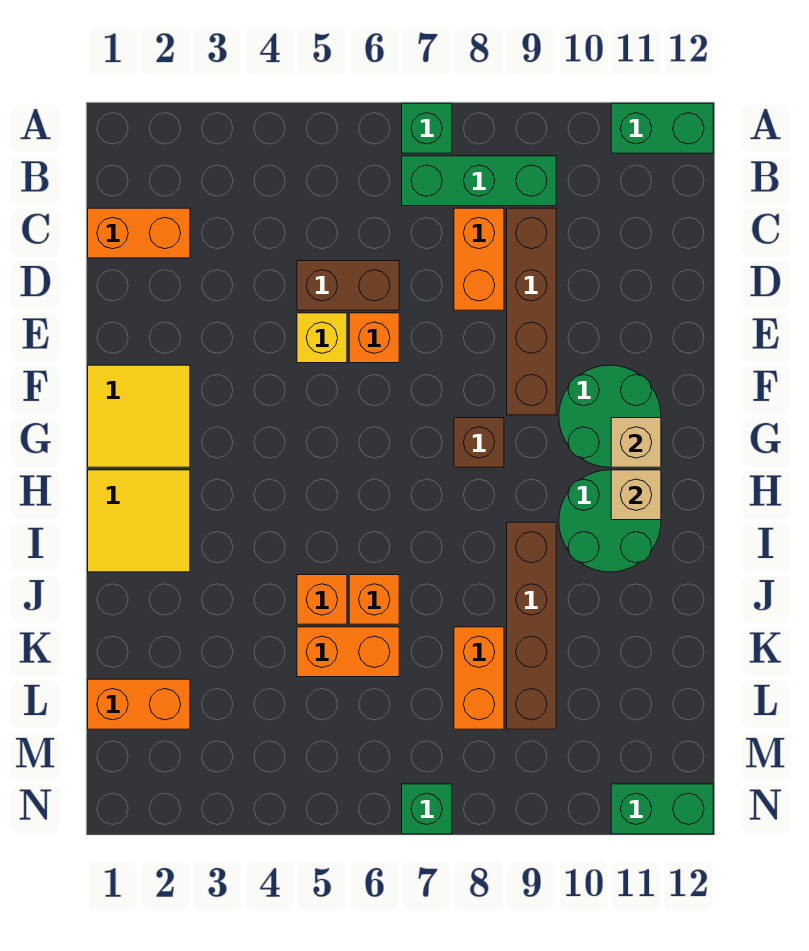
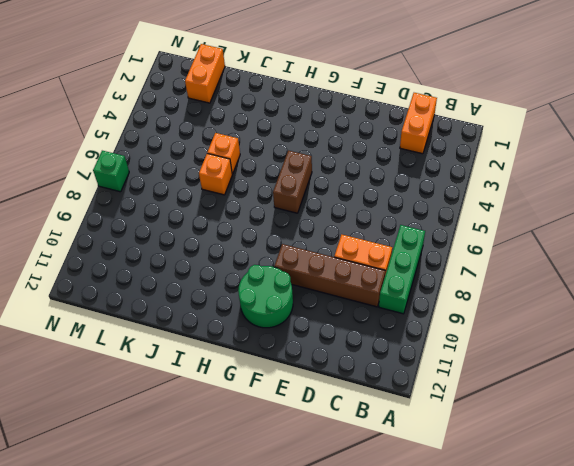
brown brick G5:G6 level 1 -> brown brick D5:D6 level 1
none -> green brick A7 level 1
none -> green brick A11:A12 level 1
none -> yellow brick E5 level 1

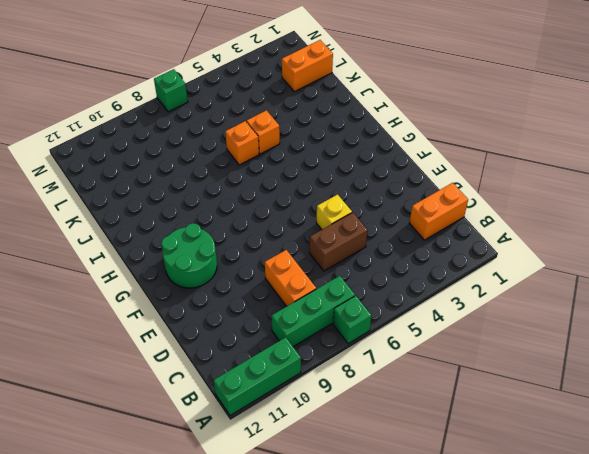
green brick A10:A12 level 1 -> green brick A11:A12 level 1
none -> brown brick C9:F9 level 1
none -> orange brick E6 level 1
none -> yellow tile F1:G2 level 1

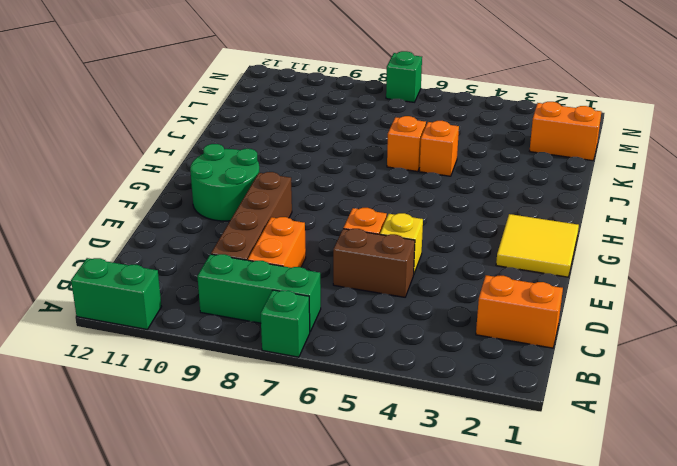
none -> brown brick G8 level 1
none -> yellow tile H1:I2 level 1
none -> green round brick H10:I11 level 1

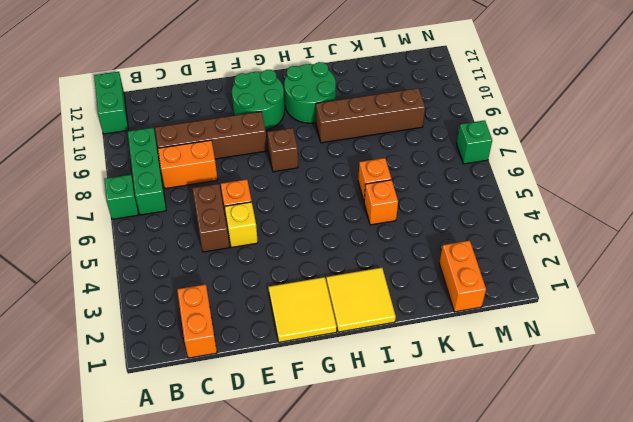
none -> orange brick K5:K6 level 1
none -> orange brick K8:L8 level 1
none -> green brick N11:N12 level 1

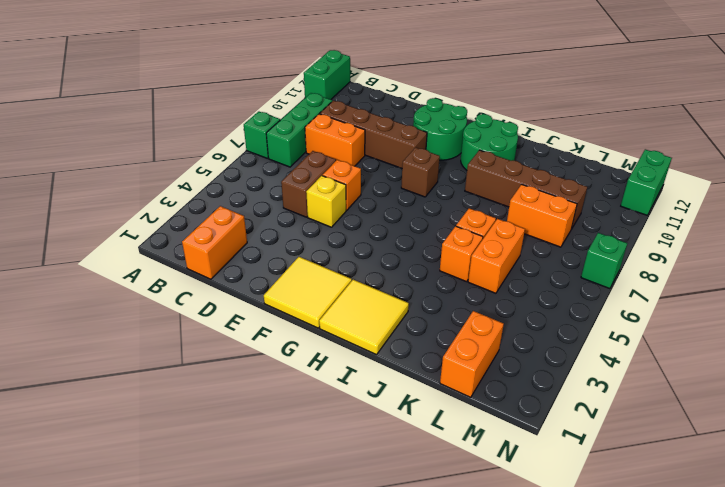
none -> tan brick G11 level 2
none -> tan brick H11 level 2

